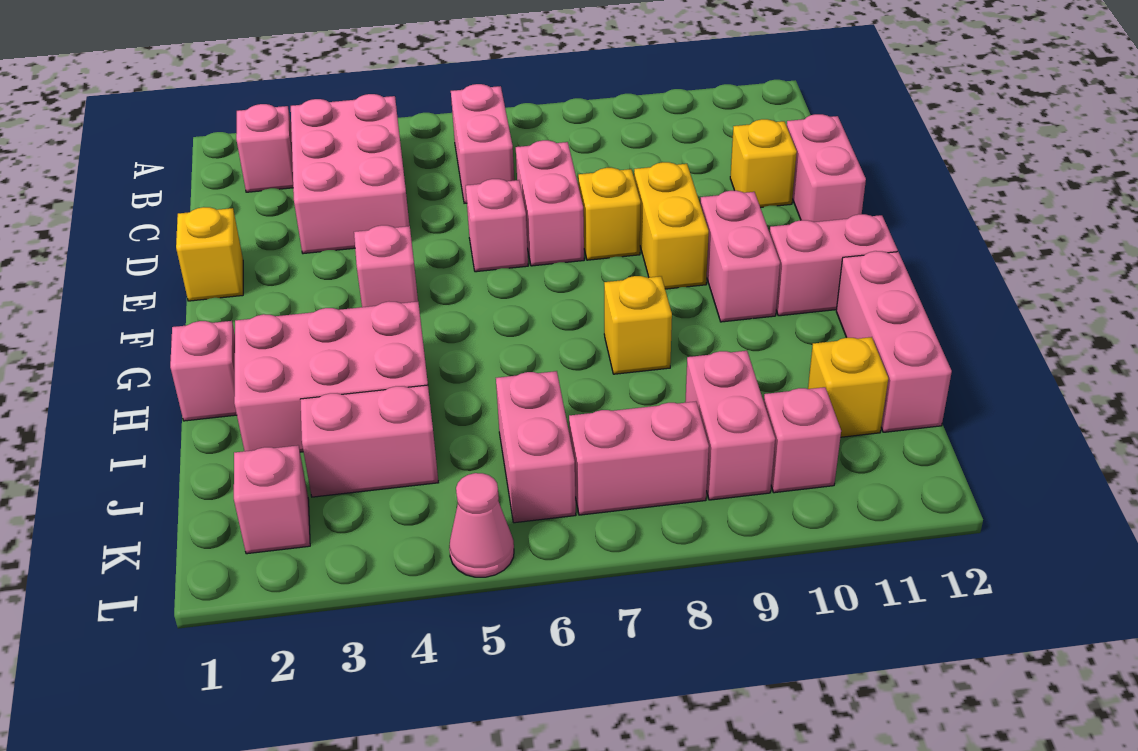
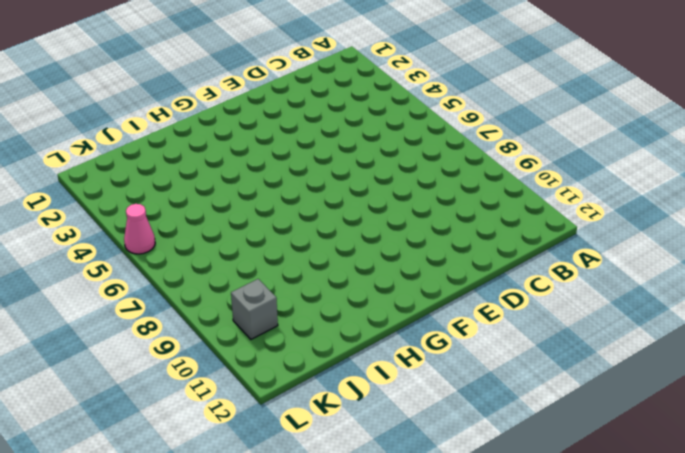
grey brick K10 level 1 -> pink brick K10 level 1
none -> pink brick B2 level 1
none -> pink brick B3:D4 level 1
none -> pink brick B6:C6 level 1

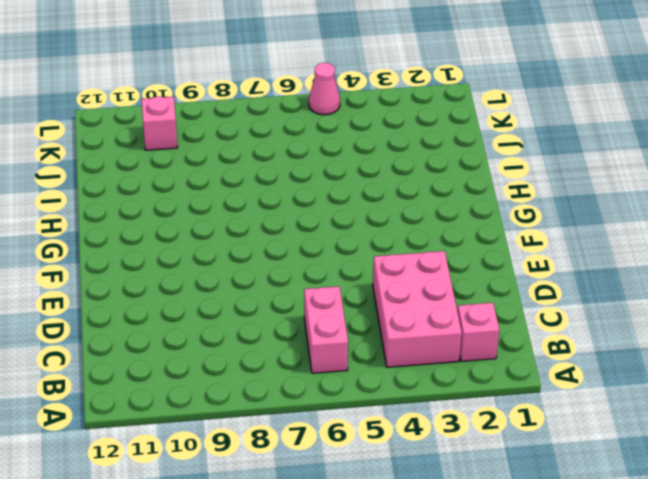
none -> pink brick D7:E7 level 1
none -> yellow brick D11 level 1
none -> pink brick D12:E12 level 1

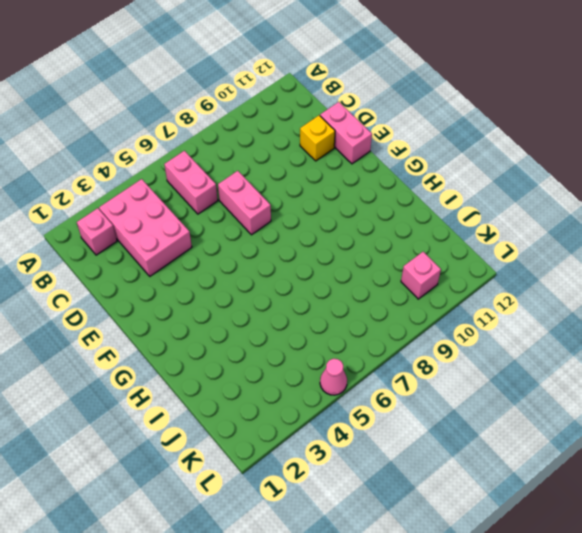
none -> yellow brick E1 level 1
none -> pink brick E6 level 1
none -> yellow brick E8 level 1

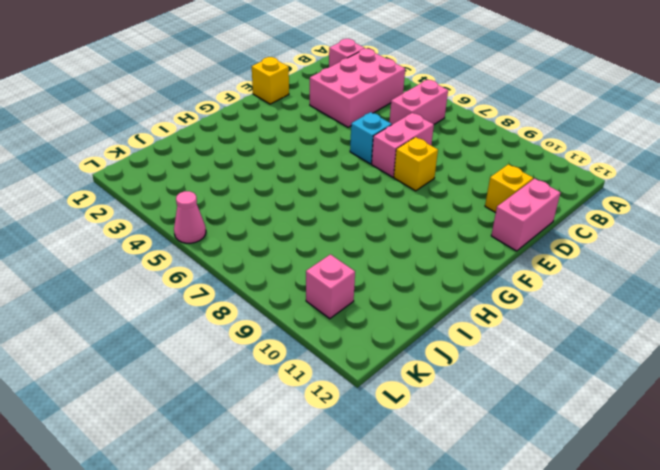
cyan brick E6 level 1 -> pink brick E6 level 1
none -> yellow brick E9:F9 level 1
none -> pink brick F4 level 1
none -> pink brick F10:G10 level 1

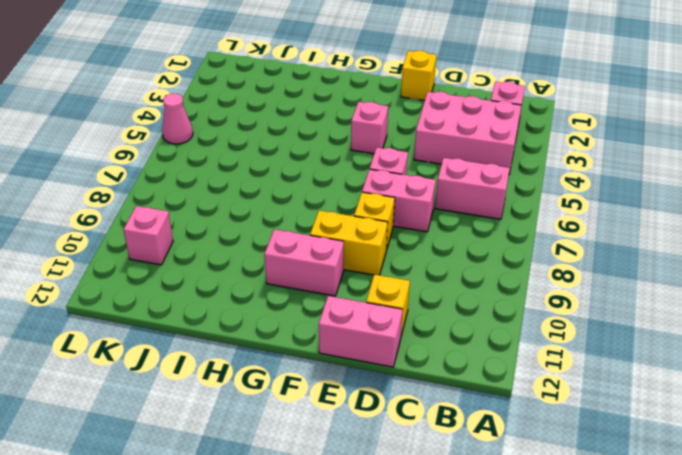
none -> pink brick G11:G12 level 1
none -> pink brick H1 level 1
none -> pink brick H2:I4 level 1

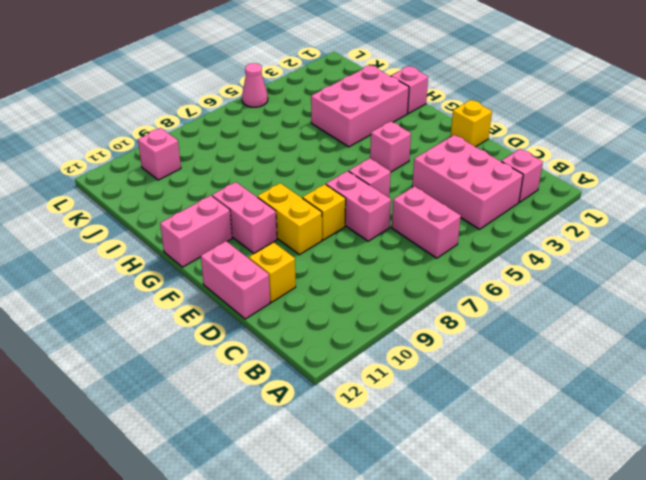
none -> yellow brick H8 level 1
none -> pink brick H12:J12 level 1
none -> pink brick J3:J4 level 1

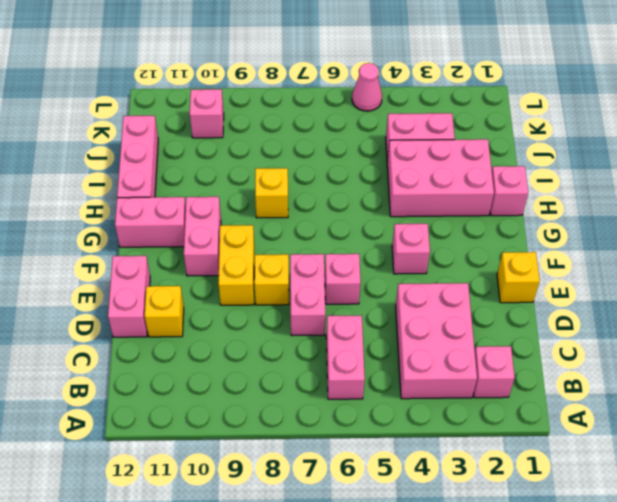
none -> pink brick J6:K6 level 1
none -> pink brick J9:K9 level 1
none -> yellow brick J11 level 1

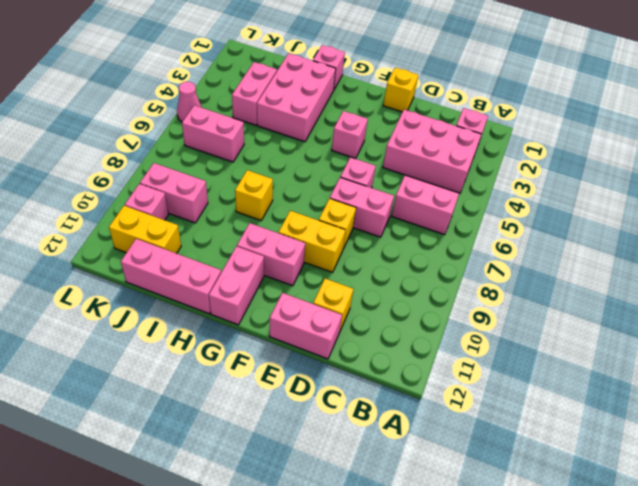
yellow brick J11:K11 level 1 -> yellow brick J11 level 1
none -> pink brick K2 level 1
none -> pink brick K7:K8 level 1

